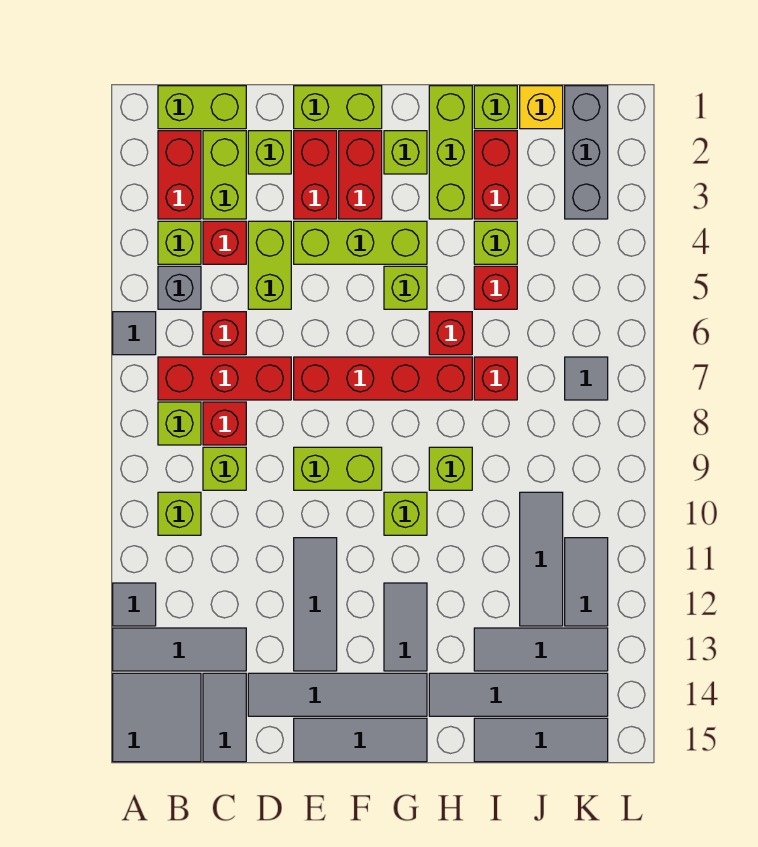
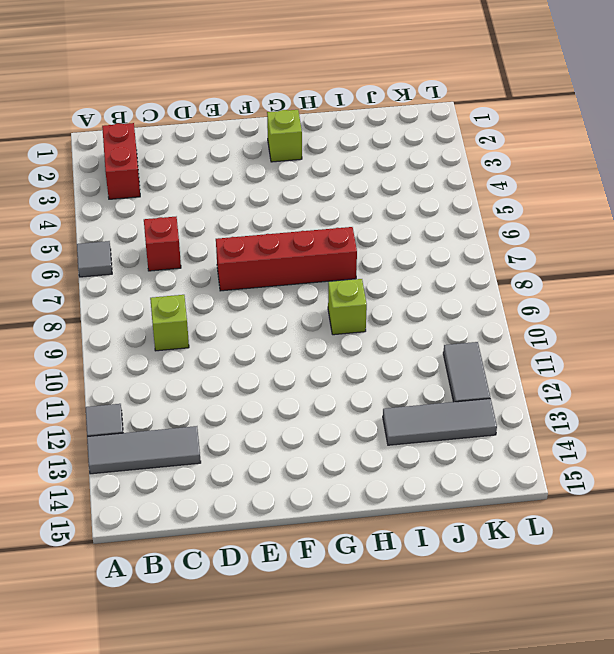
none -> grey tile A14:B15 level 1
none -> lime brick B1:C1 level 1
none -> lime brick B4 level 1
none -> grey brick B5 level 1

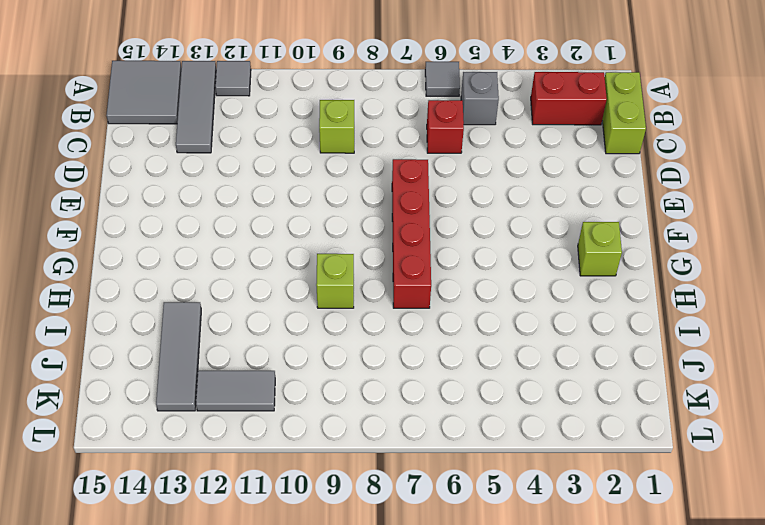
none -> lime brick B4 level 1
none -> red brick B7:D7 level 1
none -> lime brick B8 level 1
none -> lime brick B10 level 1

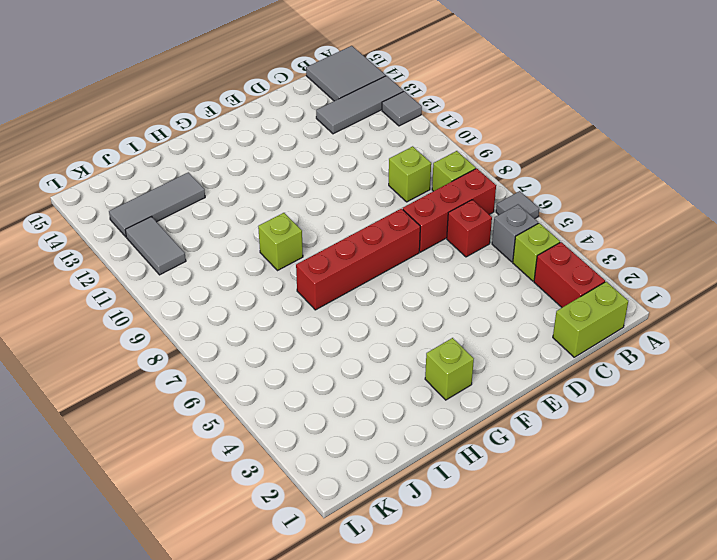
none -> lime brick B10 level 1
none -> lime brick C2:C3 level 1
none -> red brick C4 level 1
none -> red brick C8 level 1

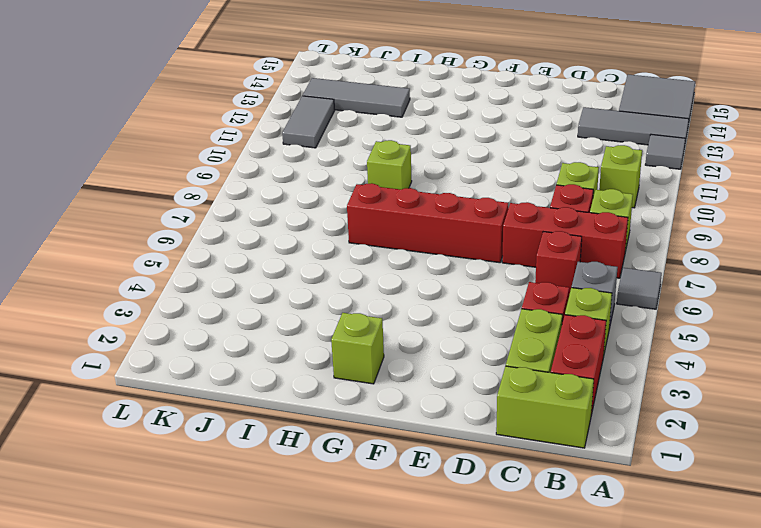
none -> grey tile C14:C15 level 1
none -> lime brick D2 level 1
none -> lime brick D4:D5 level 1
none -> grey tile D14:G14 level 1

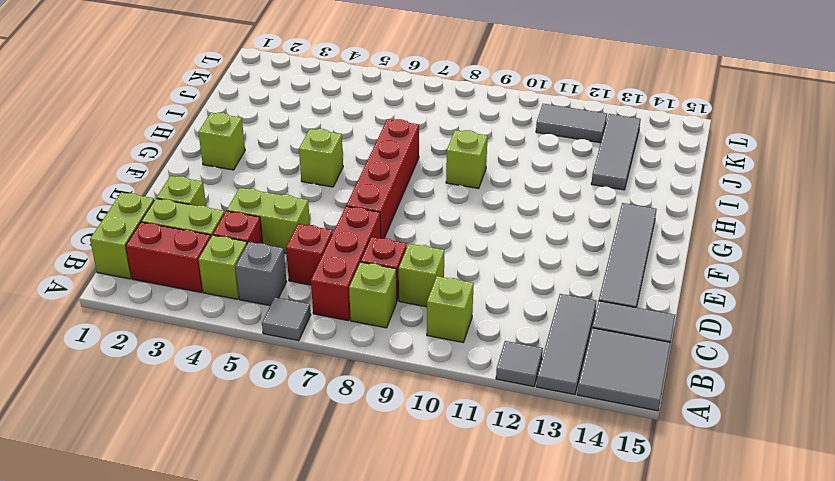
none -> lime brick E1:F1 level 1
none -> red brick E2:E3 level 1
none -> lime brick E4:G4 level 1
none -> lime brick E9:F9 level 1

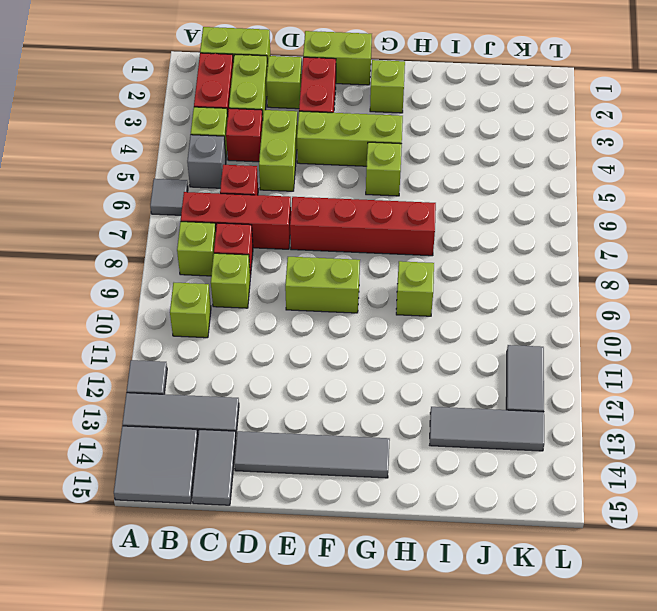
none -> grey tile E11:E13 level 1
none -> grey tile E15:G15 level 1
none -> red brick F2:F3 level 1
none -> lime brick G10 level 1

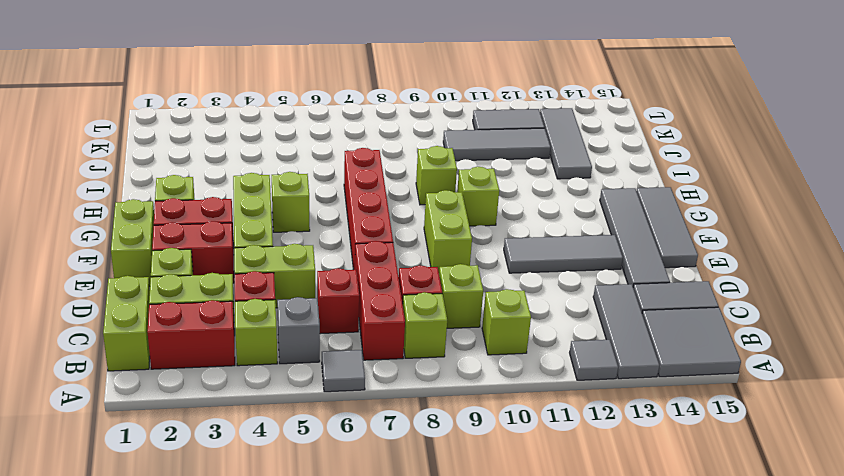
none -> grey tile G12:G13 level 1
none -> lime brick H1:H3 level 1
none -> red brick H6 level 1
none -> grey tile H14:K14 level 1

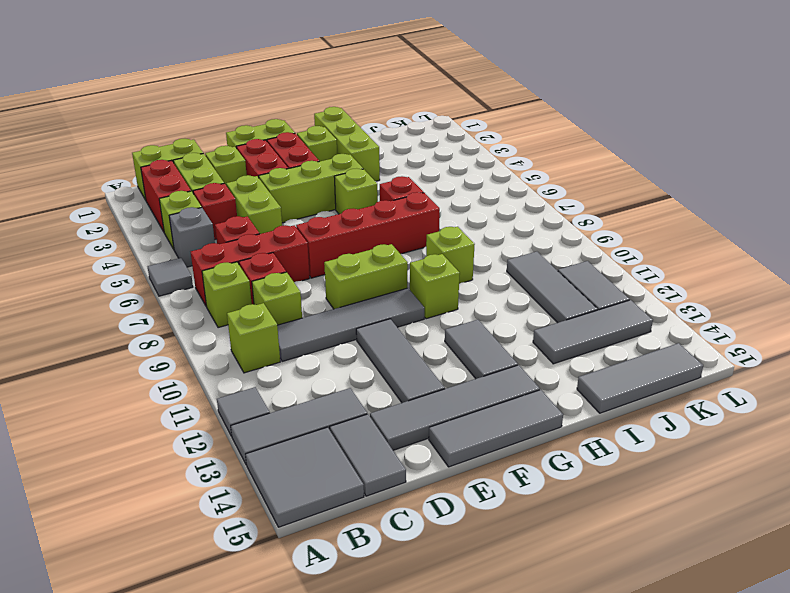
grey tile C10:F10 level 1 -> grey tile H14:K14 level 1
none -> lime brick I1 level 1
none -> red brick I2:I3 level 1
none -> lime brick I4 level 1
none -> red brick I5 level 1

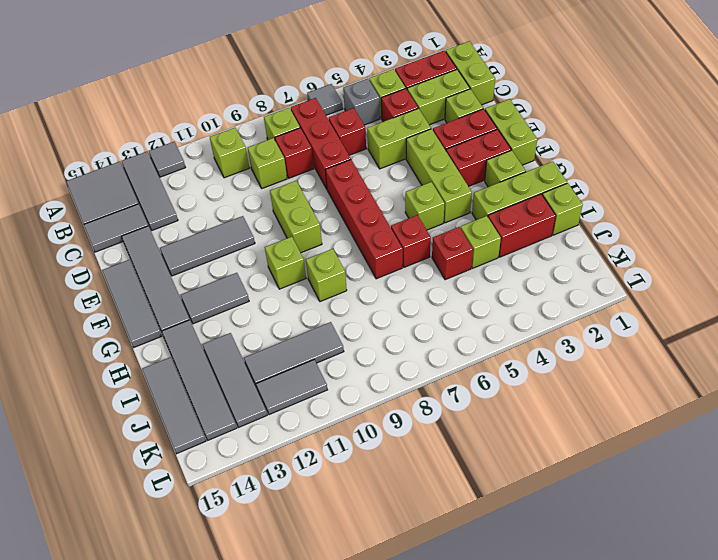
none -> red brick I7 level 1
none -> yellow brick J1 level 1
none -> grey brick K1:K3 level 1
none -> grey tile K7 level 1

